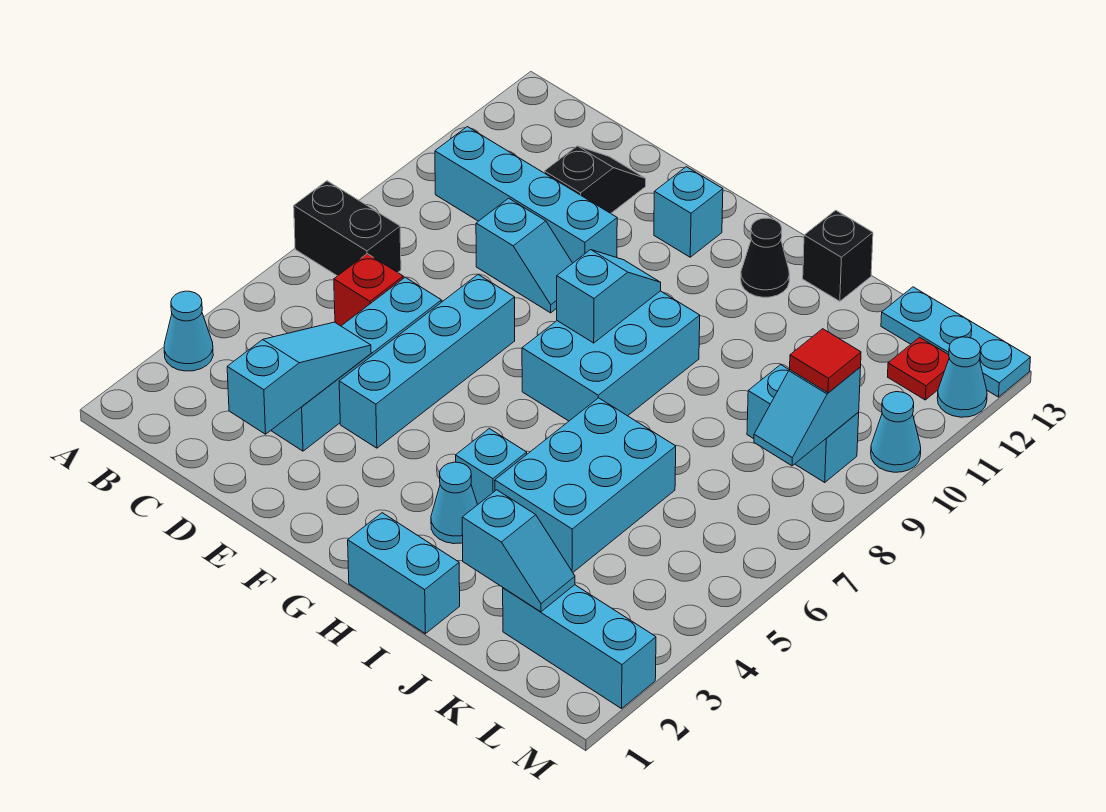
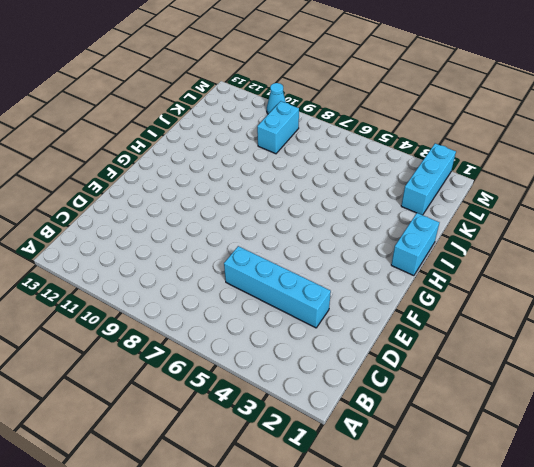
none -> cyan cone A3 level 1
none -> black brick A7:B7 level 1
none -> cyan brick B10:E10 level 1

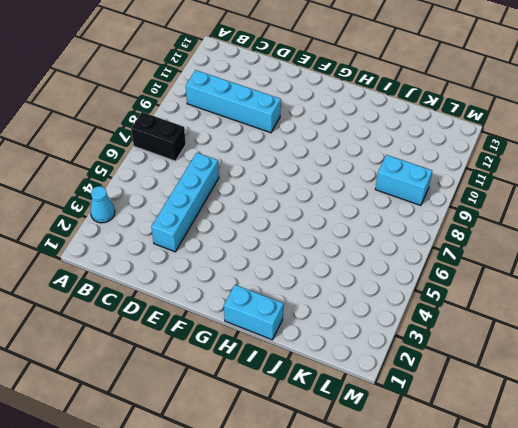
none -> red brick C6 level 1
none -> cyan slope D9:E9 level 1 top D
none -> black slope D11:D12 level 1 top 11

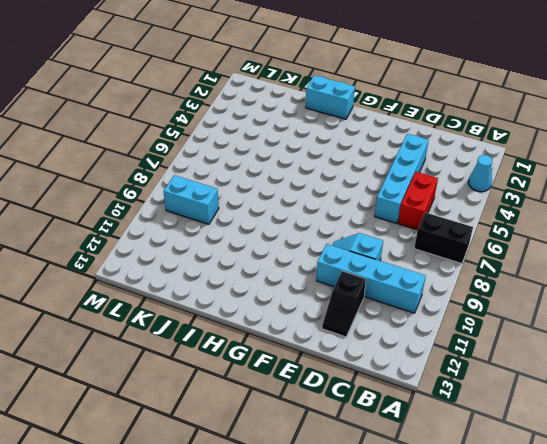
red brick C5:C6 level 1 -> red brick C6 level 1
none -> cyan brick E4:E7 level 1
none -> cyan brick F12 level 1
none -> cyan brick G7:H9 level 1

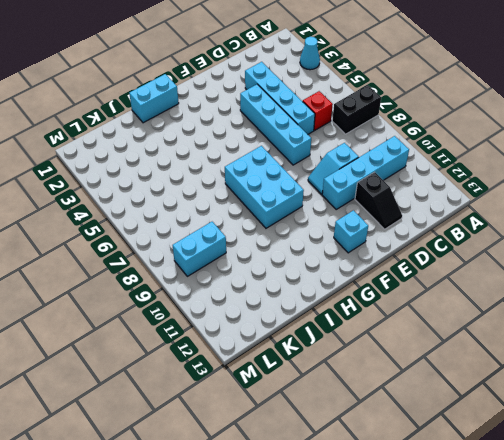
none -> cyan cone H3 level 1
none -> cyan brick H4 level 1
none -> black cone H12 level 1

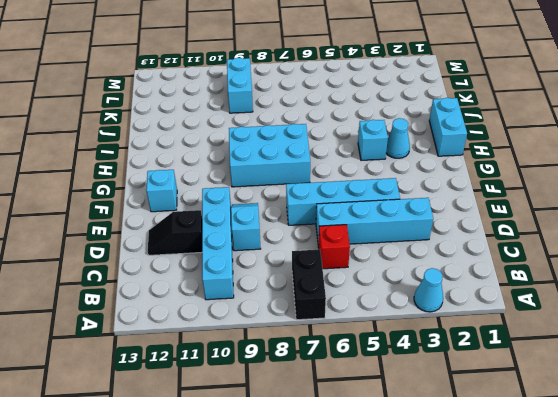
none -> black cone H12 level 1
none -> cyan brick I4:J6 level 1
none -> black brick I13 level 1

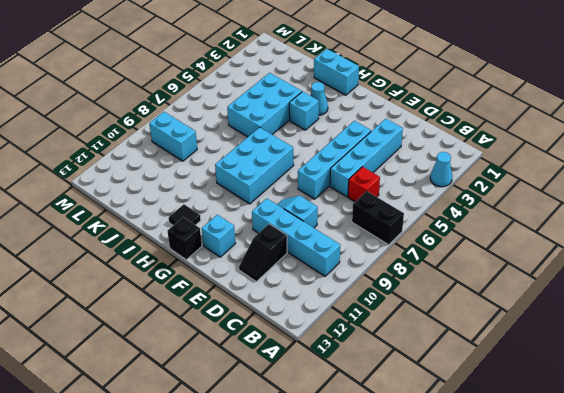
black brick G13 level 1 -> black brick I13 level 1
black tile H12 level 1 -> black cone H12 level 1
none -> cyan brick K2:M2 level 1
none -> cyan plate K13:M13 level 1
none -> red plate L12 level 1

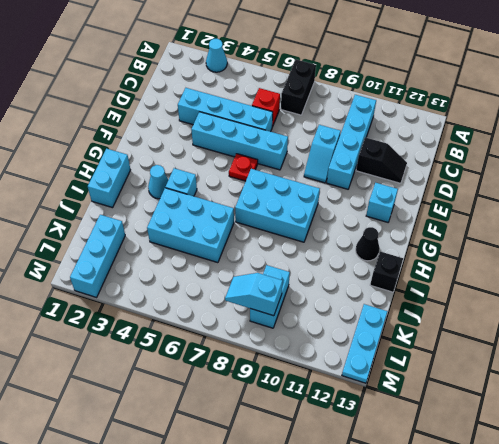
red plate F6 level 1 -> red plate L12 level 1
none -> cyan cone M10 level 1
none -> cyan cone M12 level 1
none -> cyan slope D2:D4 level 2 top 2

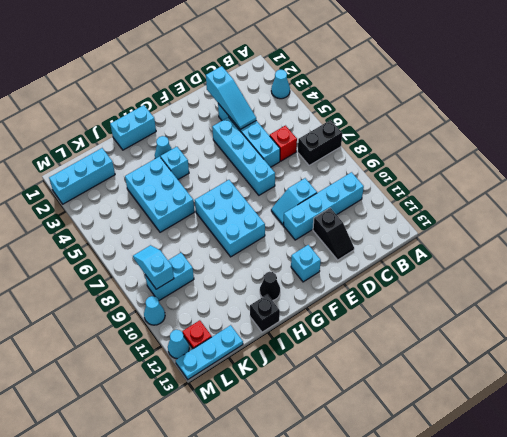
none -> cyan slope G8:G9 level 2 top 8
none -> cyan slope J2:K2 level 2 top J
none -> red tile L9 level 3

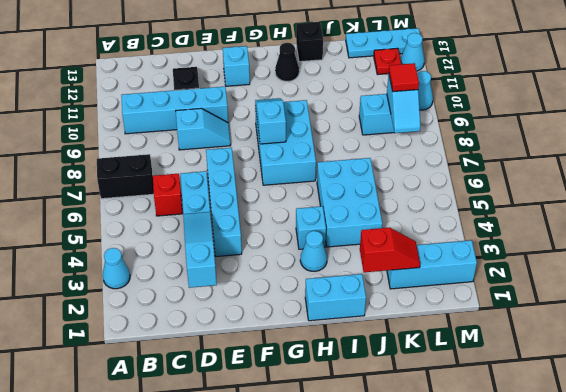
red slope J2:K2 level 2 top J -> cyan slope J2:K2 level 2 top J

